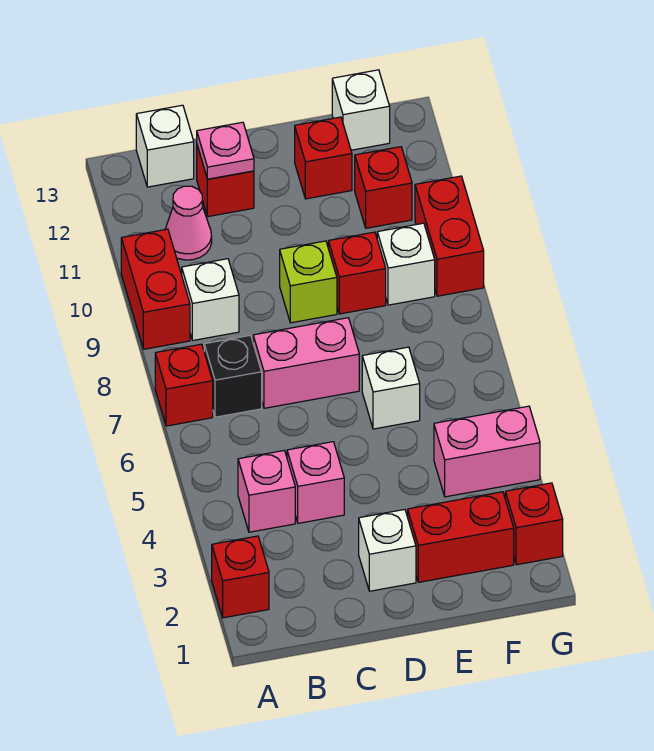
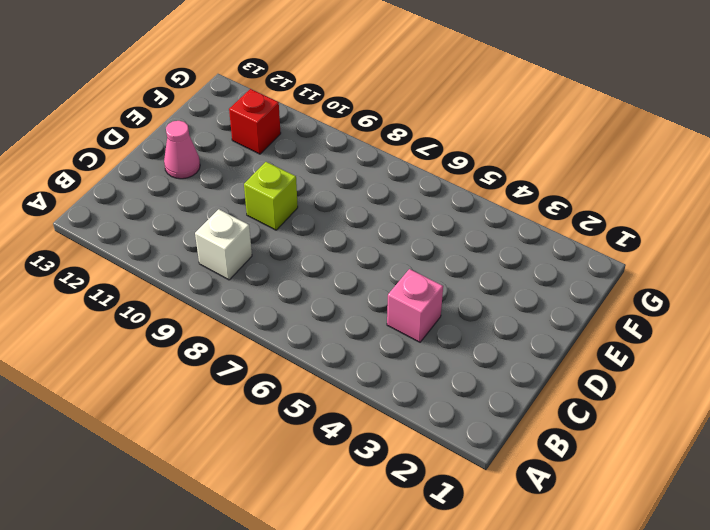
pink cone D12 level 1 -> pink cone B11 level 1
none -> red brick A2 level 1
none -> red brick A7 level 1
none -> red brick A9:A10 level 1

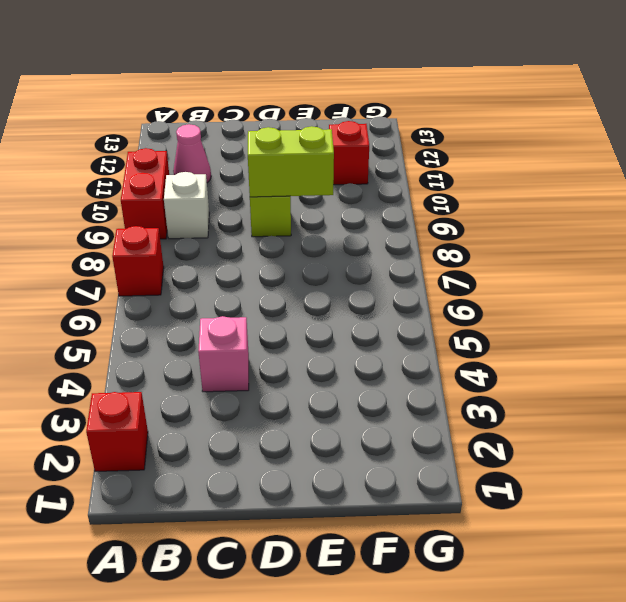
lime brick D9:E9 level 2 -> none
none -> pink brick B4 level 1
none -> black brick B7 level 1
none -> white brick B13 level 1

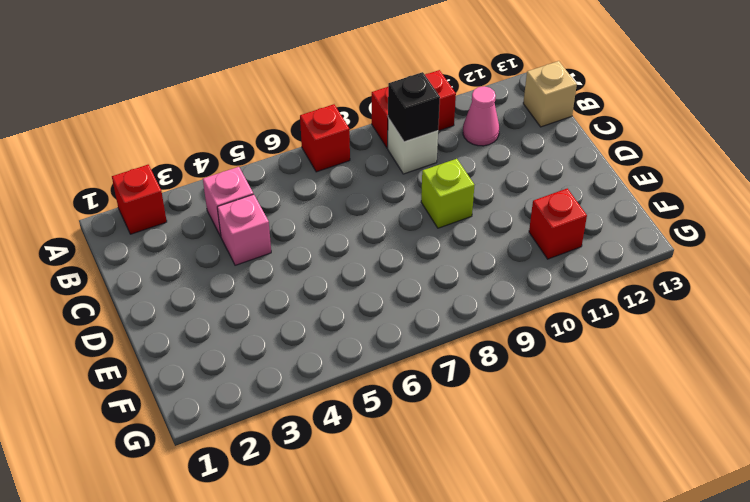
black brick B9 level 2 -> black brick B7 level 1
tan brick B13 level 1 -> white brick B13 level 1
none -> pink brick C7:D7 level 1
none -> red brick C12 level 1
none -> white brick D2 level 1

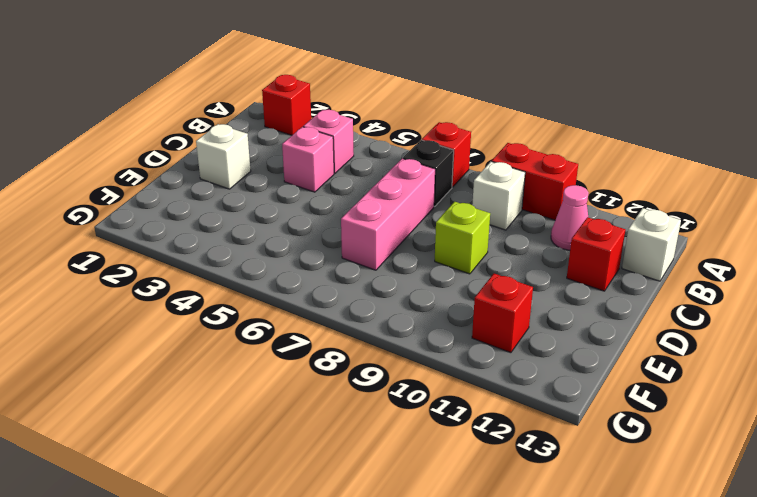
pink brick C7:E7 level 1 -> pink brick C7:D7 level 1
none -> red brick E2:F2 level 1
none -> white brick E6 level 1
none -> red brick E9 level 1

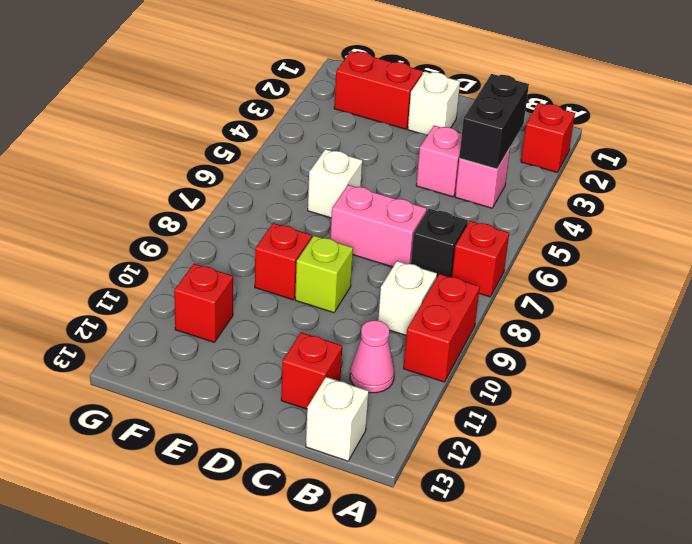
black brick B3:B4 level 2 -> none
none -> red brick E12 level 1
none -> pink brick F4:G4 level 1
none -> white brick F9 level 1

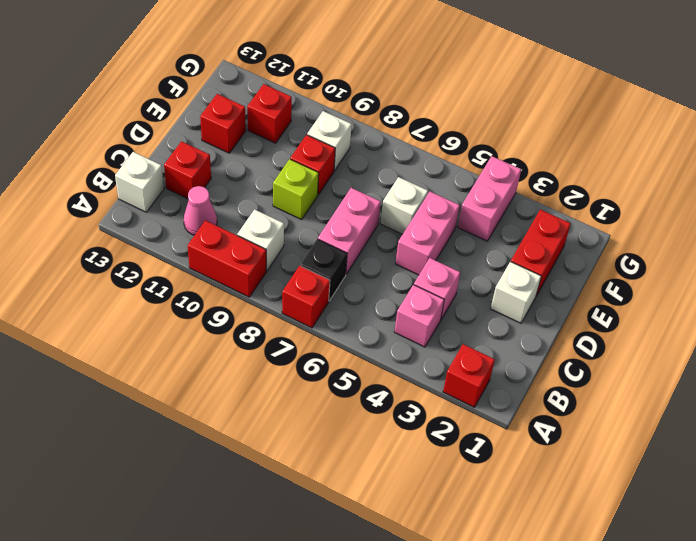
pink brick D5:E5 level 1 -> none
none -> white brick F13 level 1
none -> red brick G2 level 1
none -> red brick G9:G10 level 1

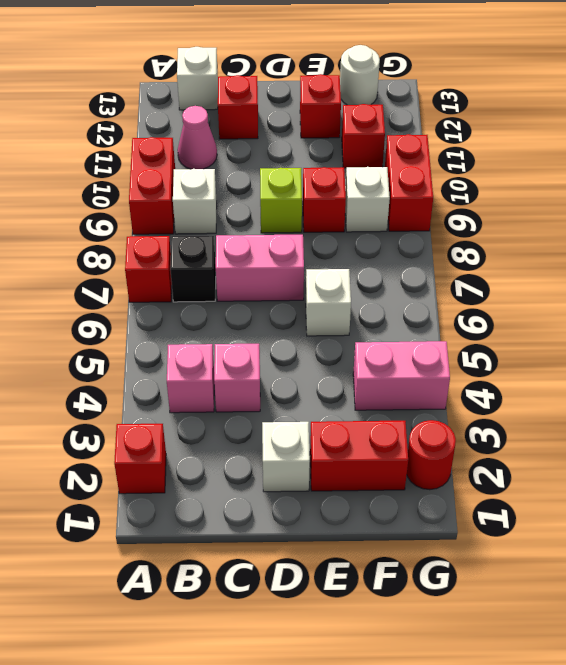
white round brick F13 level 1 -> white brick F13 level 1
red round brick G2 level 1 -> red brick G2 level 1
none -> pink plate C12 level 2

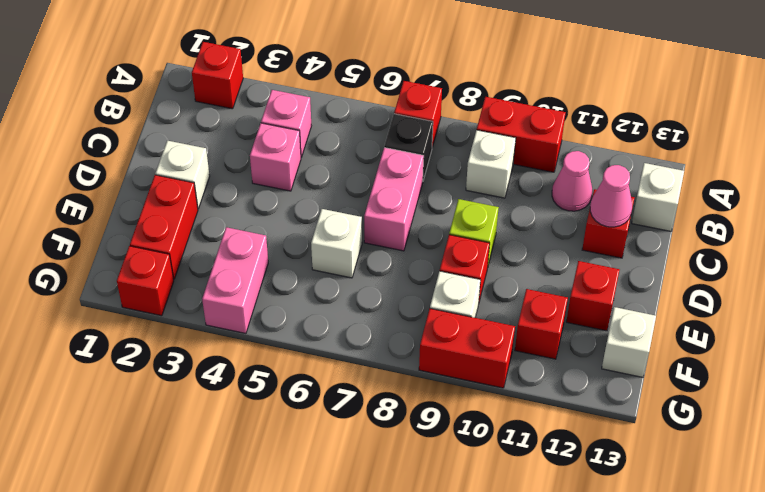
pink cone C12 level 2 -> pink plate C12 level 2

